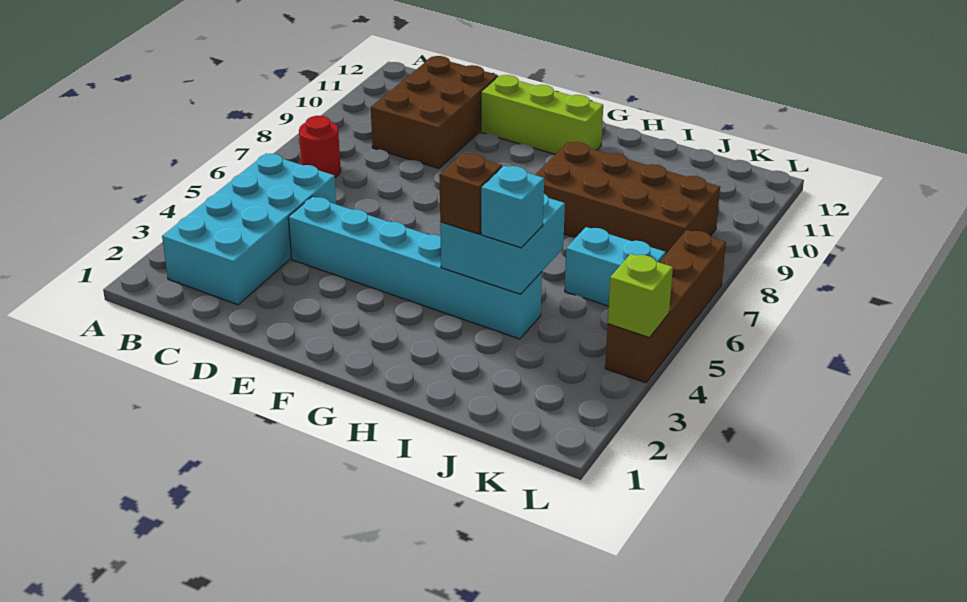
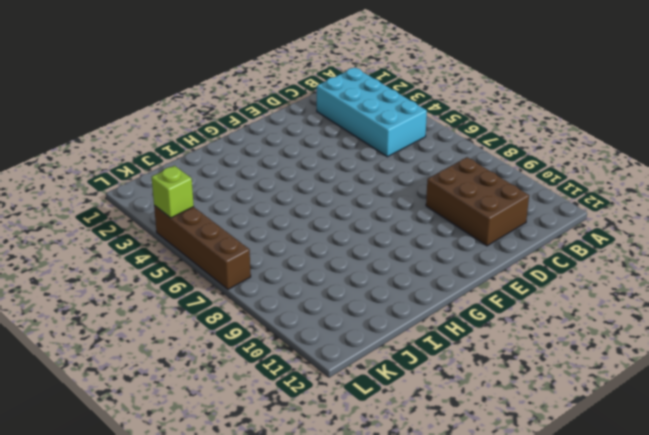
none -> red round brick B7 level 1
none -> cyan brick D4:I4 level 1
none -> lime brick E11:G11 level 1

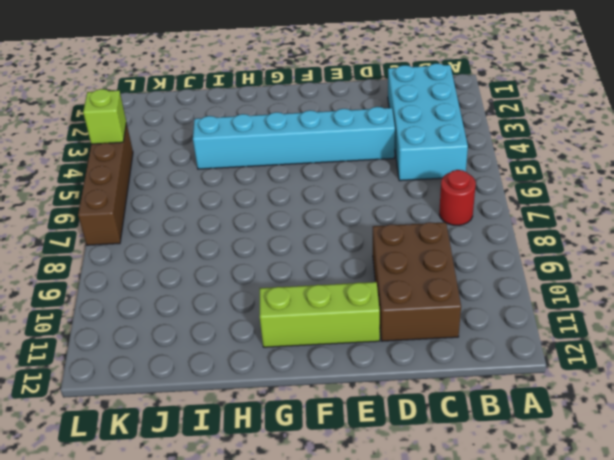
none -> brown brick H8:K9 level 1
none -> cyan brick J6:K6 level 1
none -> cyan brick H4:I5 level 2

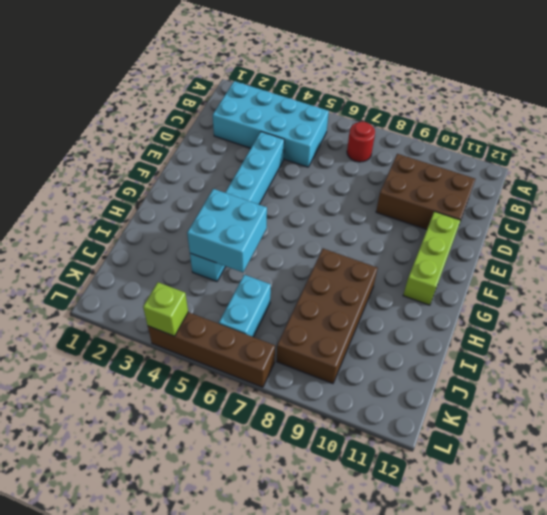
none -> brown brick H4 level 3
none -> cyan brick I4 level 3

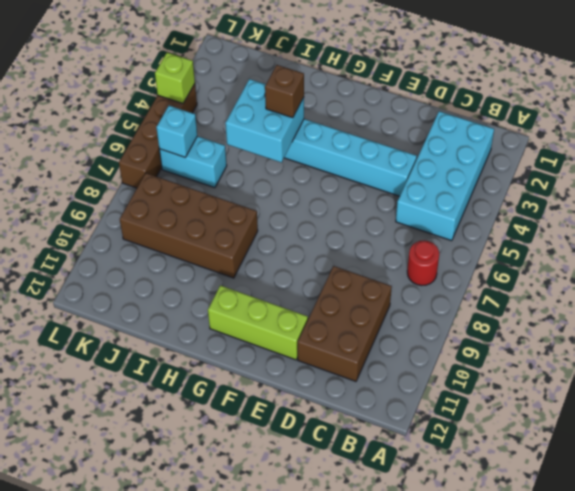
cyan brick K6 level 2 -> cyan brick I4 level 3

